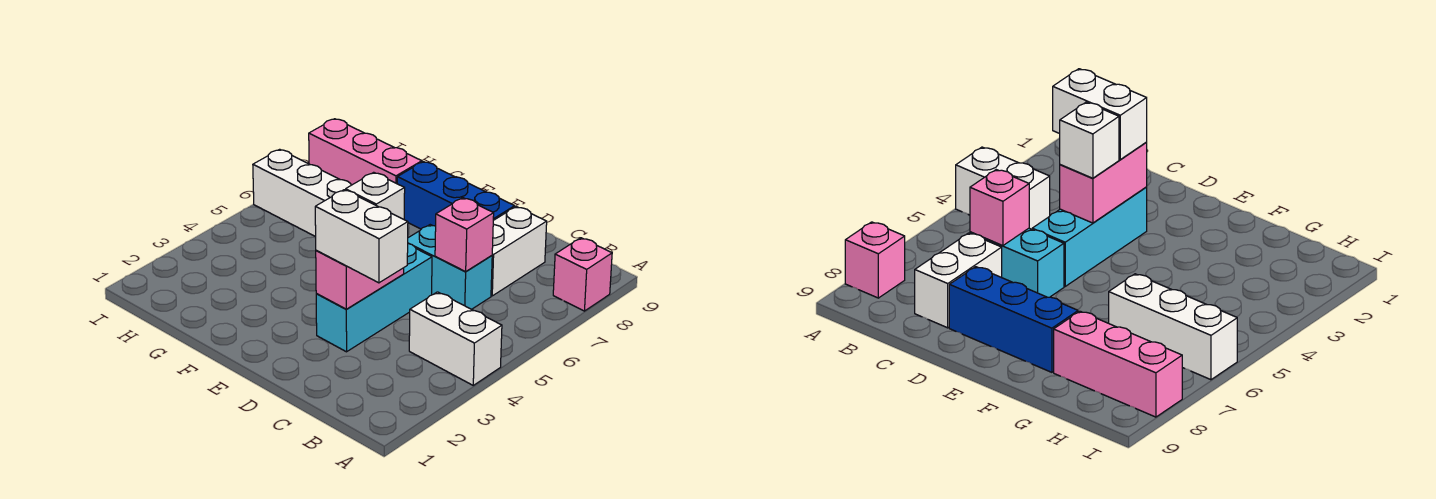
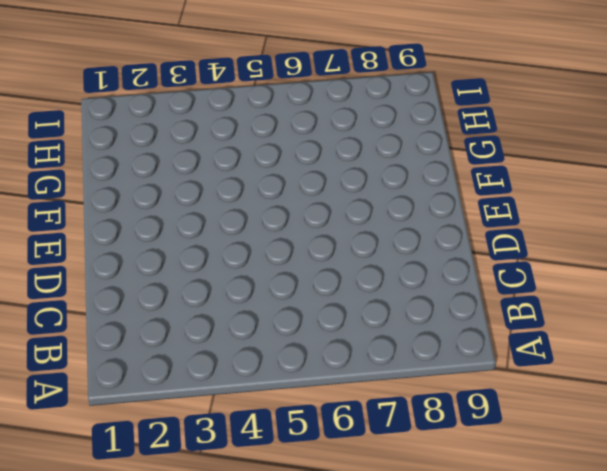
none -> white brick A4:B4 level 1
none -> pink brick A8 level 1
none -> cyan brick C6:D6 level 1

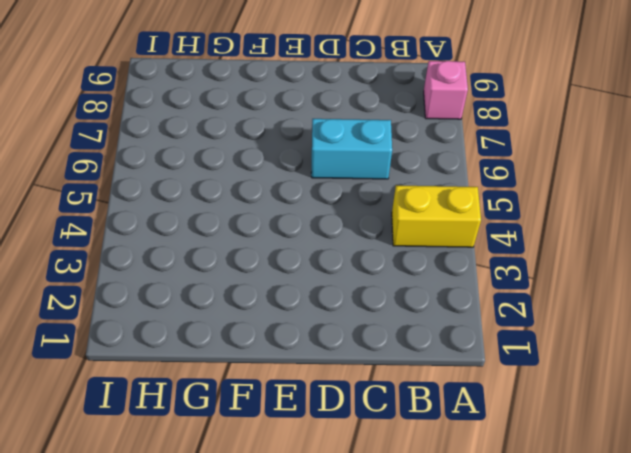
yellow brick A4:B4 level 1 -> white brick A4:B4 level 1
none -> white brick C7:C8 level 1
none -> cyan brick D3:D5 level 1
none -> blue brick D8:F8 level 1

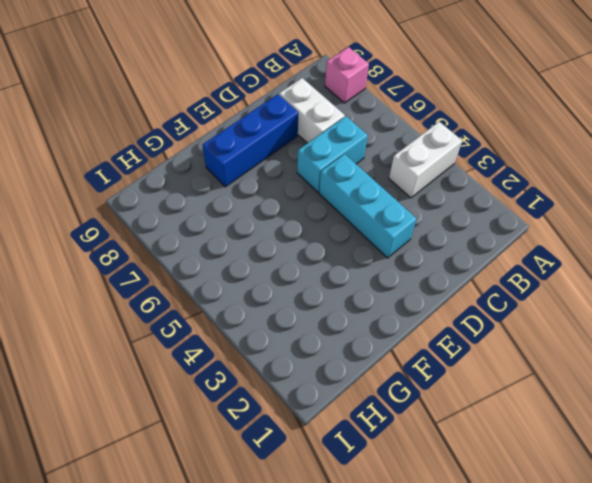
none -> white brick G6:I6 level 1
none -> pink brick G8:I8 level 1
none -> pink brick C6 level 2

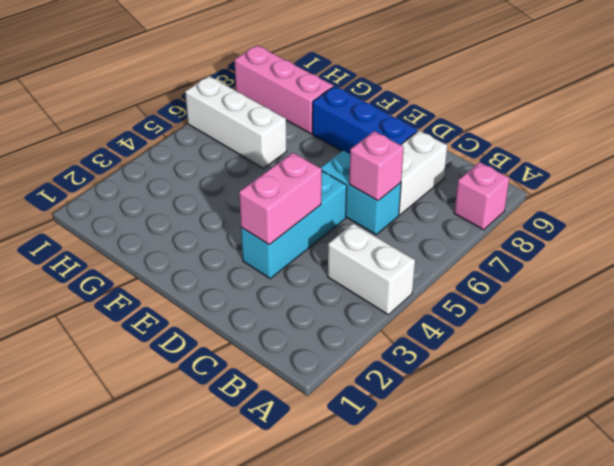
none -> white brick C3:D3 level 3
none -> white brick D4 level 3

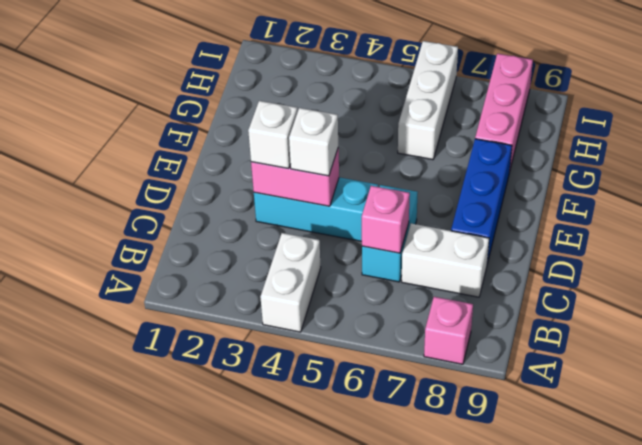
white brick D3 level 3 -> white brick C3:D3 level 3

